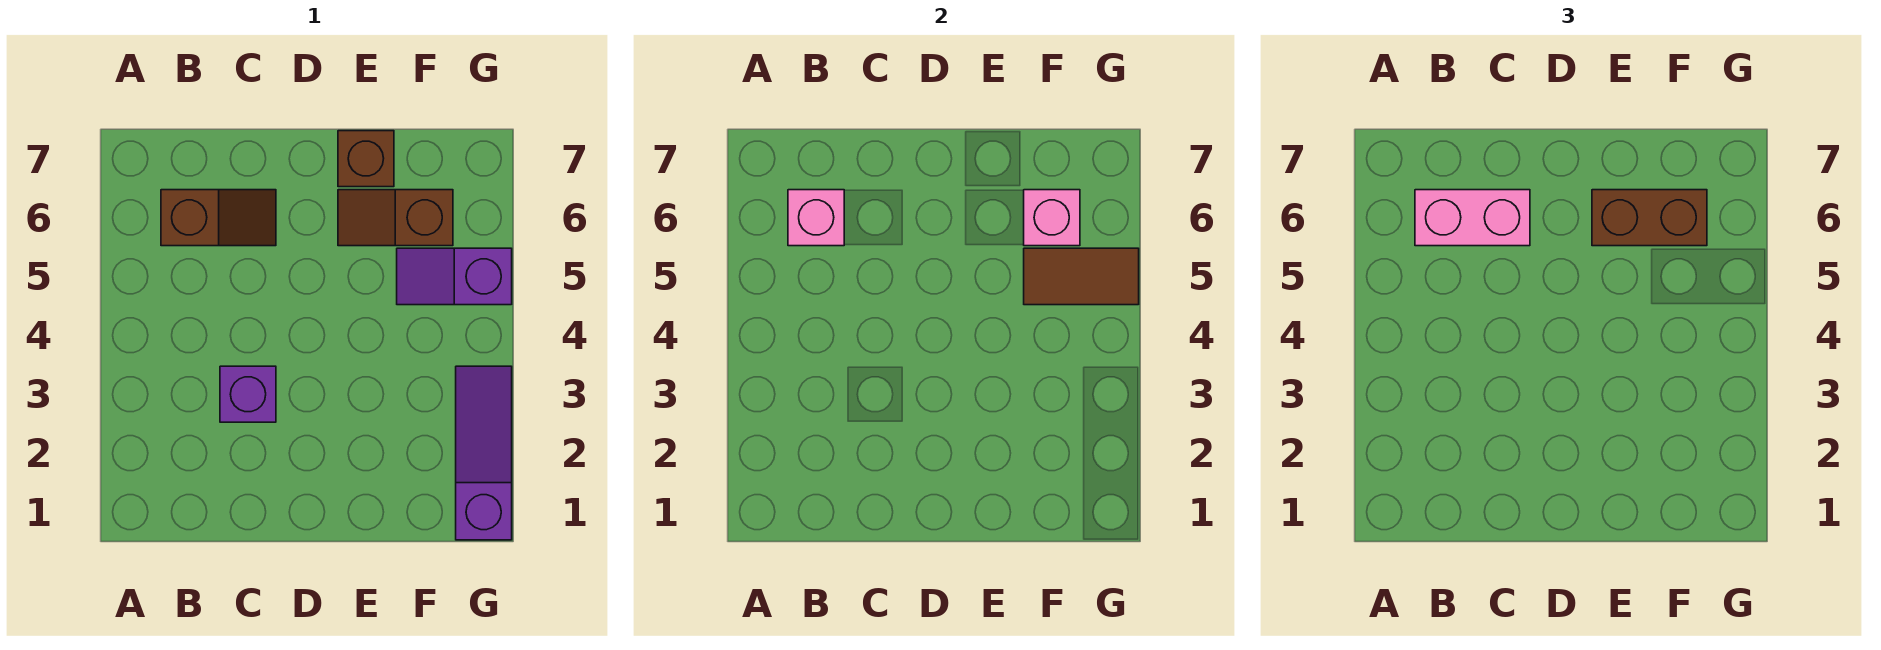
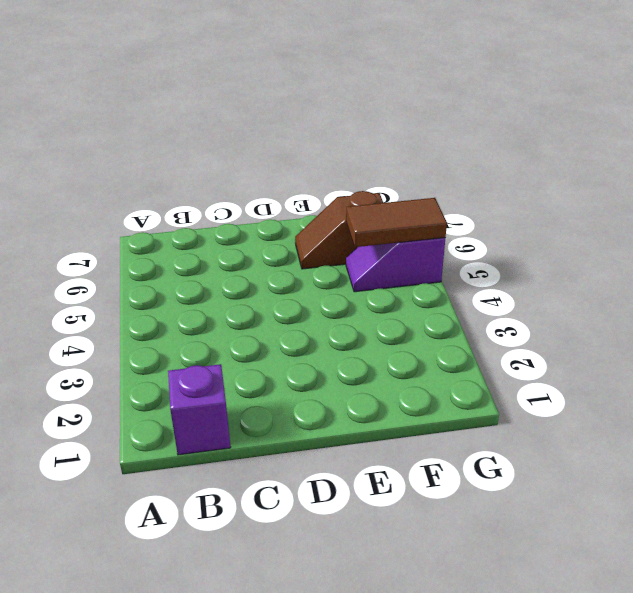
purple brick B1 level 1 -> purple brick C3 level 1
none -> brown slope B6:C6 level 1 top B
none -> brown brick E7 level 1

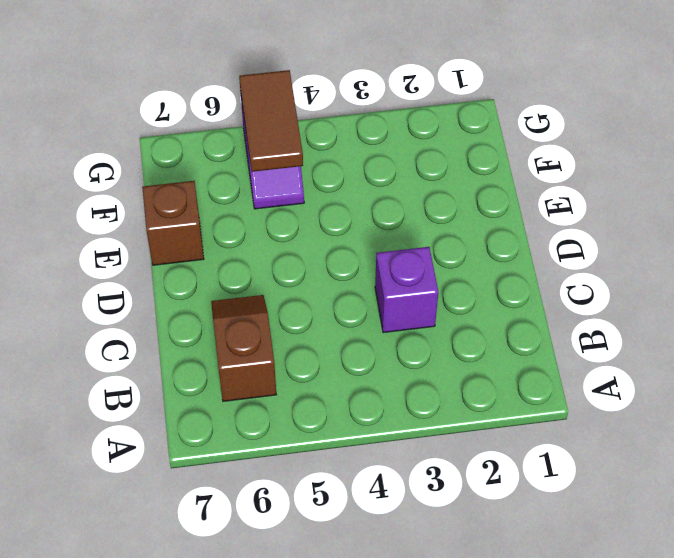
none -> brown slope E6:F6 level 1 top F
none -> purple slope G1:G3 level 1 top 1

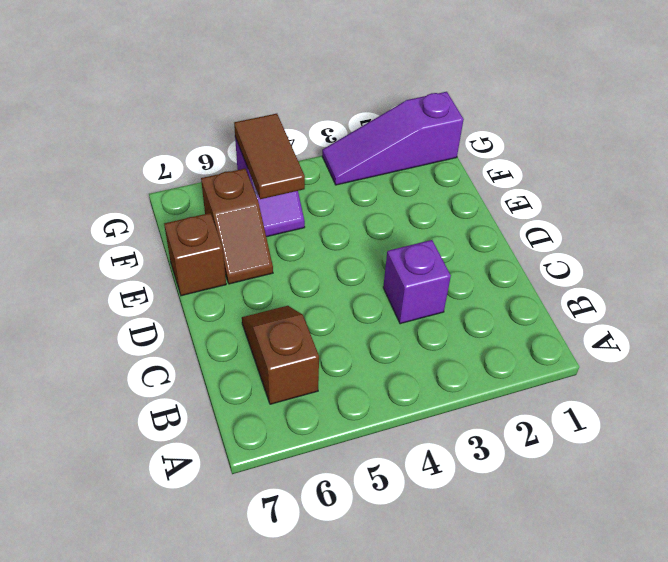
none -> pink brick B6 level 2
none -> pink brick F6 level 2

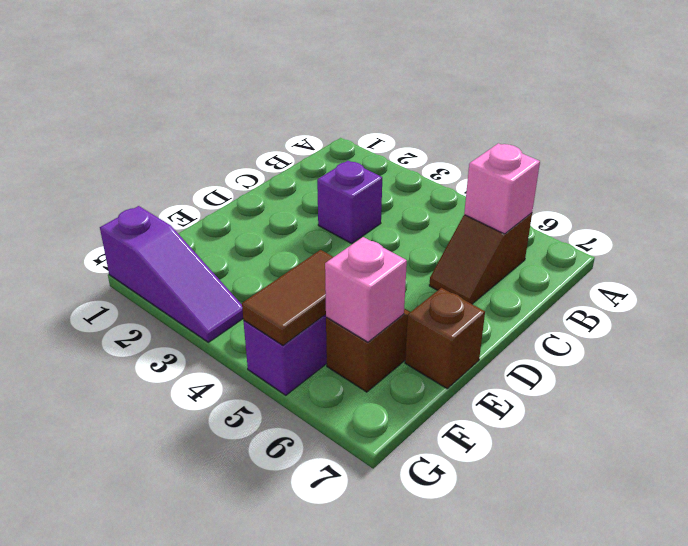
none -> pink brick B6:C6 level 3
none -> brown brick E6:F6 level 3

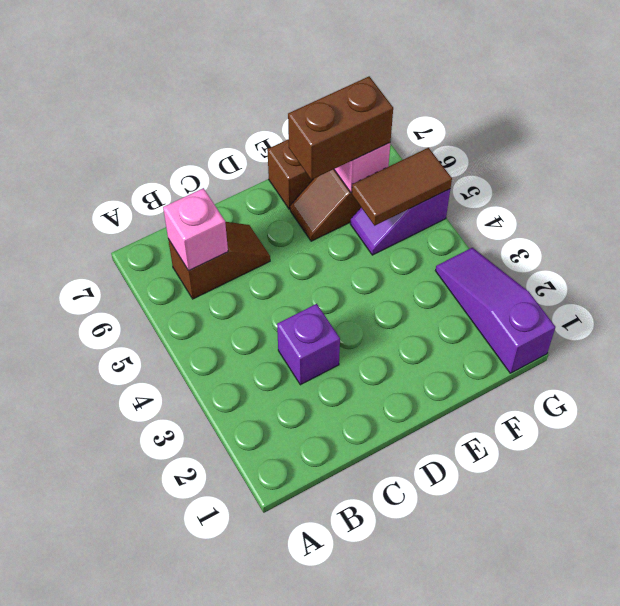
none -> pink brick B6:C6 level 3

